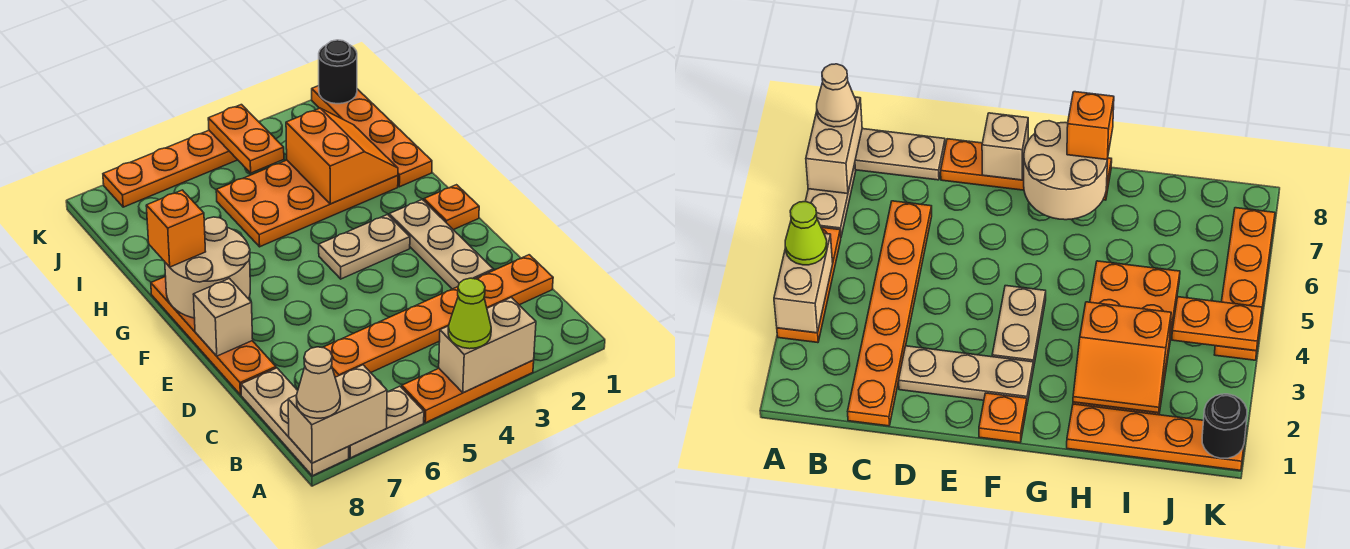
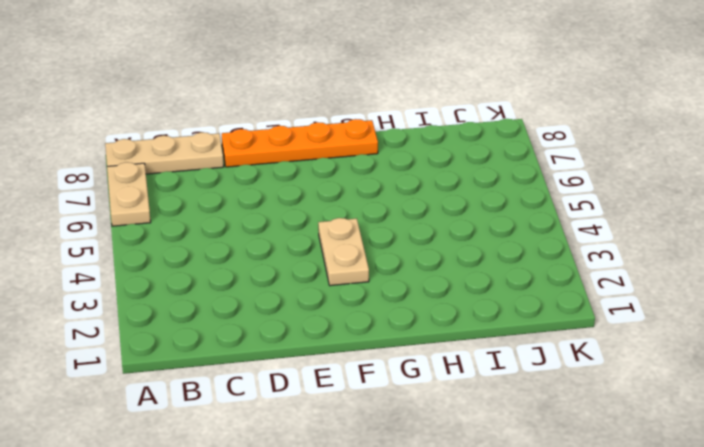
none -> orange plate A3:A5 level 1
none -> orange plate C1:C6 level 1
none -> tan plate D2:F2 level 1

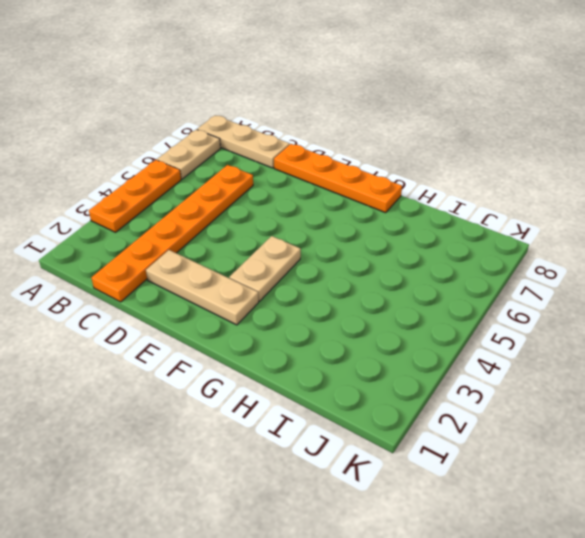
none -> orange plate F1 level 1
none -> orange plate H1:K1 level 1
none -> orange plate H2:I5 level 1

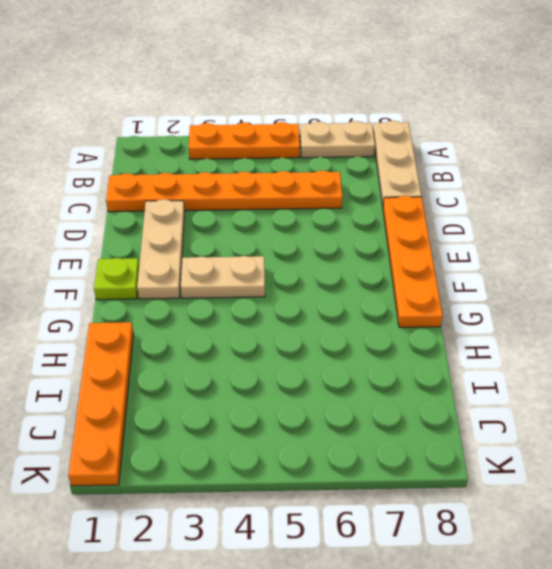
lime plate F1 level 1 -> orange plate F1 level 1
none -> orange plate H2:I5 level 1
none -> orange plate K4:K7 level 1
none -> tan brick A3:A4 level 2

